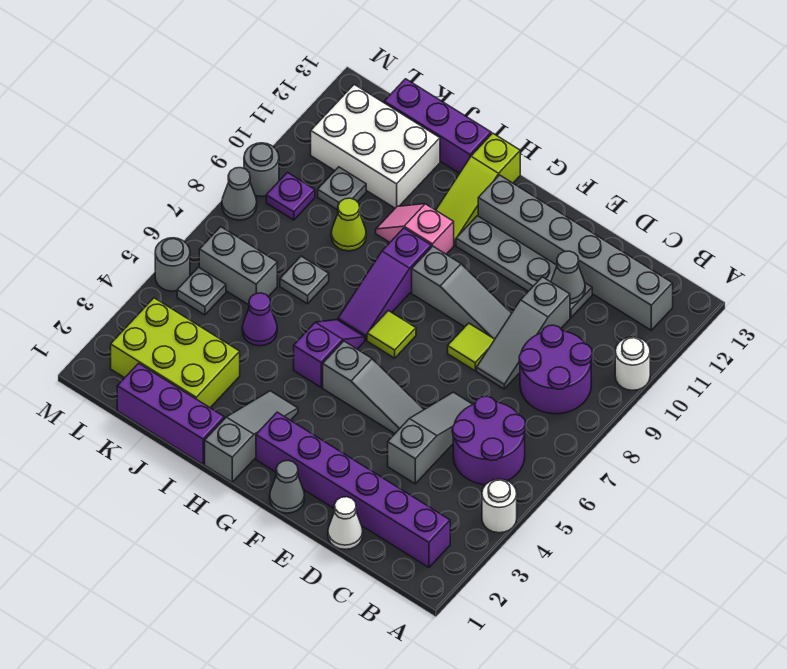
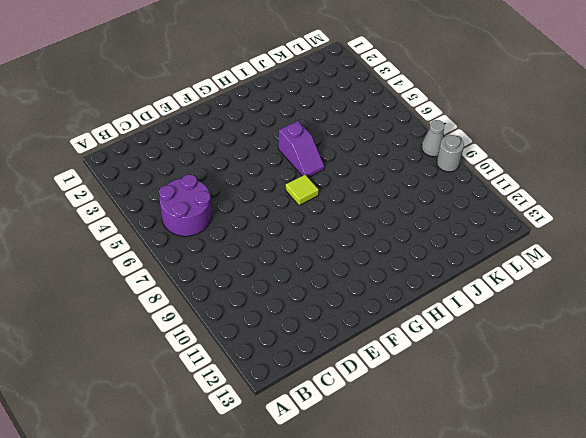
none -> white round brick A4 level 1
none -> white round brick A10 level 1
none -> purple brick B2:G2 level 1
none -> purple round brick B8:C9 level 1

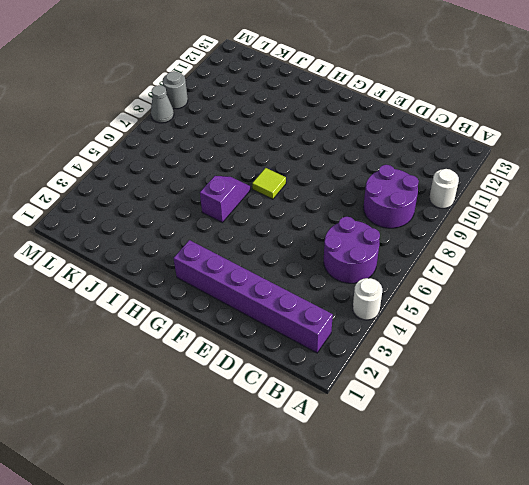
none -> grey brick B12:G12 level 1
none -> white cone D1 level 1
none -> grey slope D4:D6 level 1 top 4
none -> grey slope D8:D10 level 1 top 10

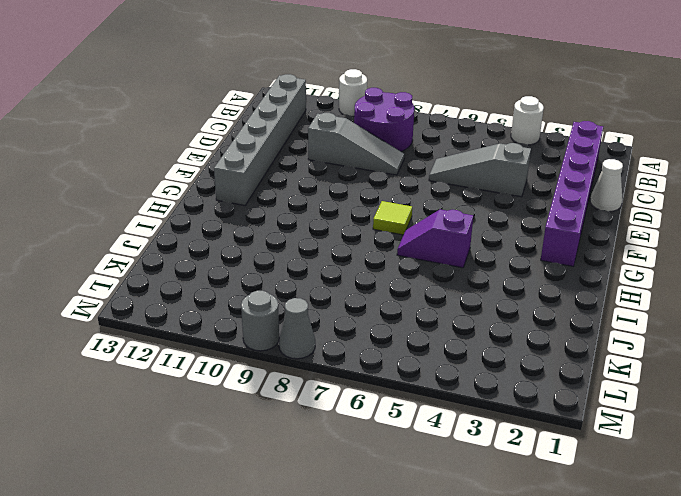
none -> purple round brick B5:C6 level 1
none -> grey plate D11:G11 level 1
none -> grey slope E5:G5 level 1 top G
none -> lime tile E8 level 1

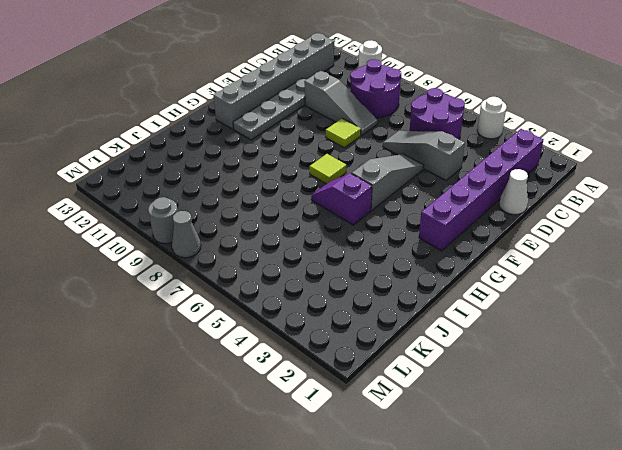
none -> grey slope E9:G9 level 1 top G
none -> grey cone F1 level 1
none -> grey slope H1:H3 level 1 top 1
none -> purple slope H7:H9 level 1 top 9

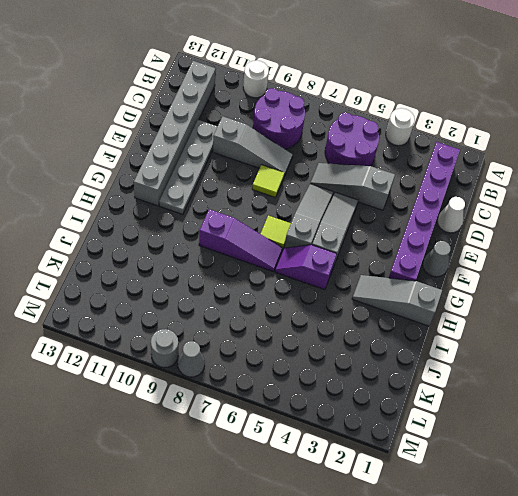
grey slope E6:G6 level 1 top G -> grey slope E9:G9 level 1 top G
none -> pink slope H10:I10 level 1 top H
none -> lime slope H11:H13 level 1 top 13
none -> purple brick I1:K1 level 1
none -> purple brick I13:K13 level 1

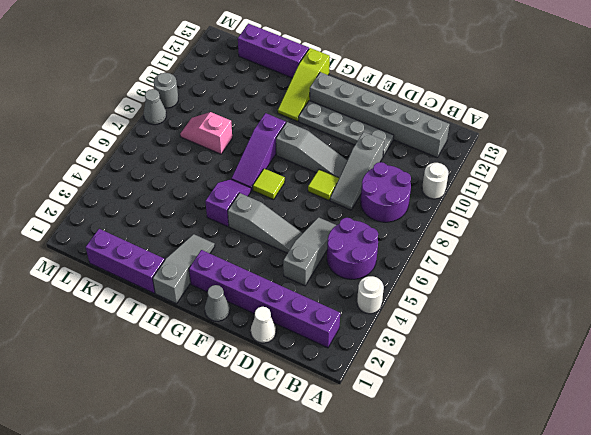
pink slope J8:K8 level 1 top J -> pink slope H10:I10 level 1 top H
none -> lime brick J2:L3 level 1
none -> purple cone J5 level 1
none -> grey plate J7 level 1
none -> lime cone J9 level 1

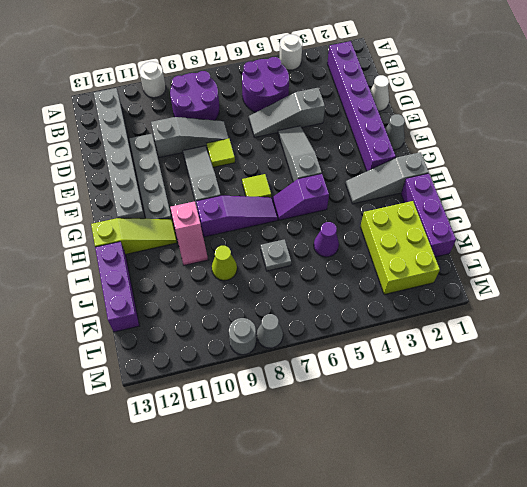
none -> white brick J11:L12 level 1
none -> grey brick K6:L6 level 1
none -> grey plate K10 level 1
none -> grey plate L5 level 1

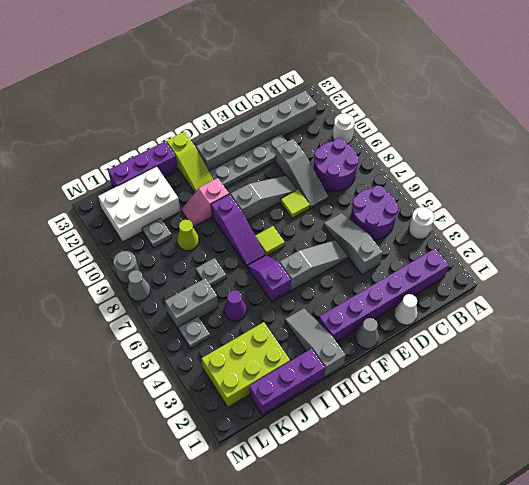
none -> purple plate L9 level 1
none -> grey round brick M5 level 1
none -> grey cone D11 level 2

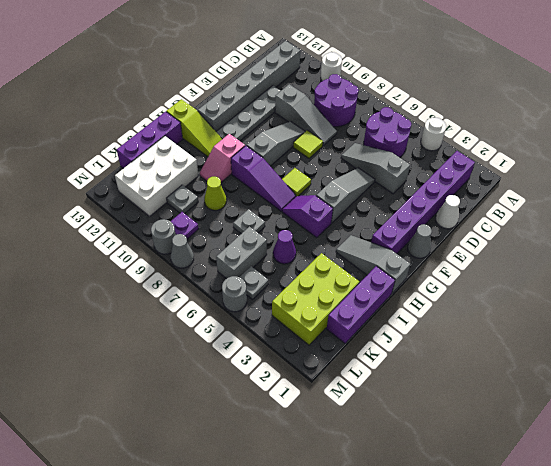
none -> grey cone D11 level 2

